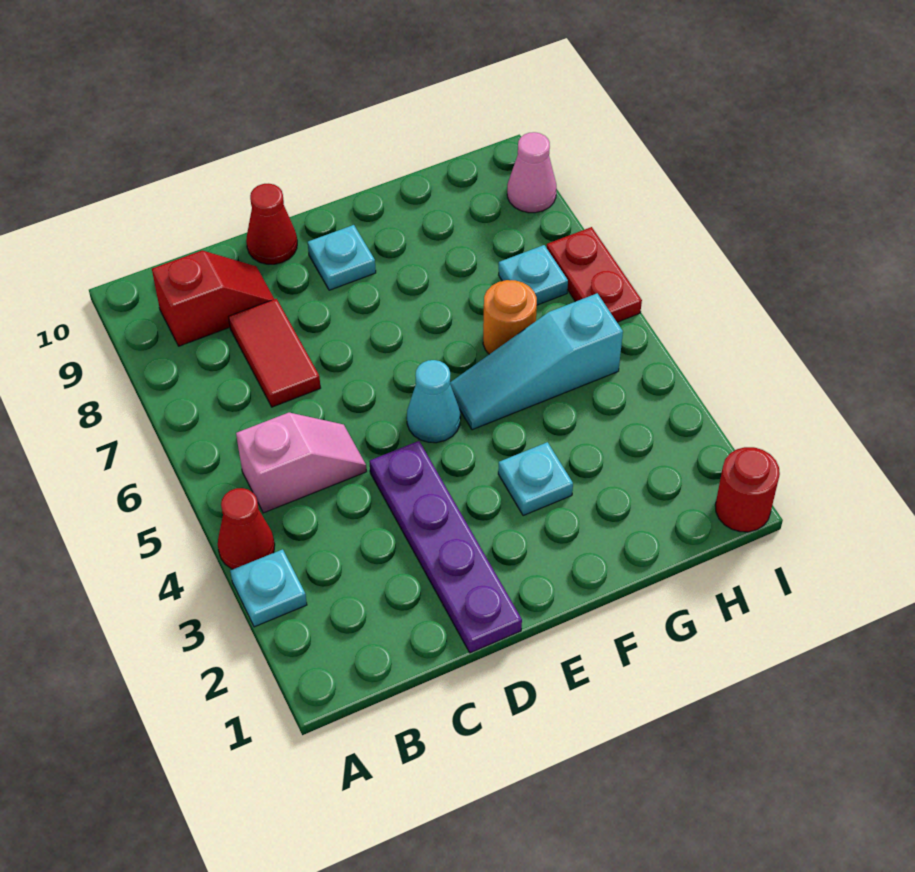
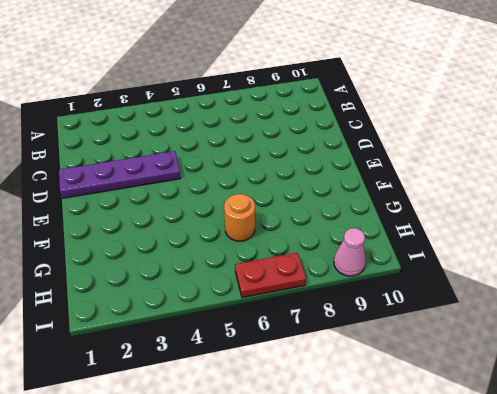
none -> cyan plate A3 level 1
none -> red cone A4 level 1
none -> pink slope B5:C5 level 1 top B

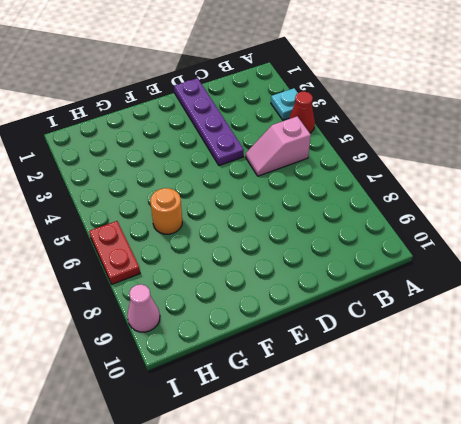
none -> red slope B9:C9 level 1 top B
none -> red tile C7:C8 level 1
none -> red cone D10 level 1

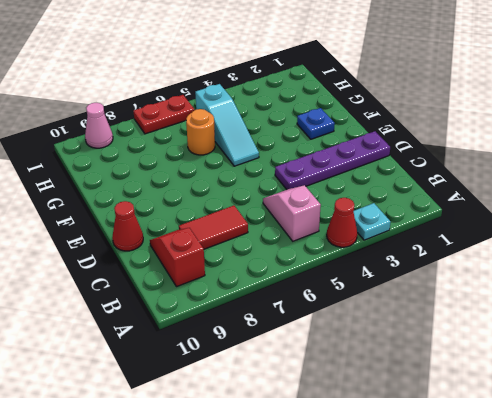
blue plate F2 level 1 -> none
none -> cyan cone E5 level 1
none -> cyan plate E9 level 1
none -> cyan plate F3 level 1

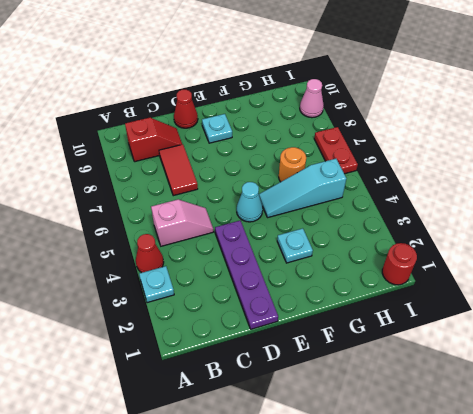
none -> cyan plate H7 level 1

